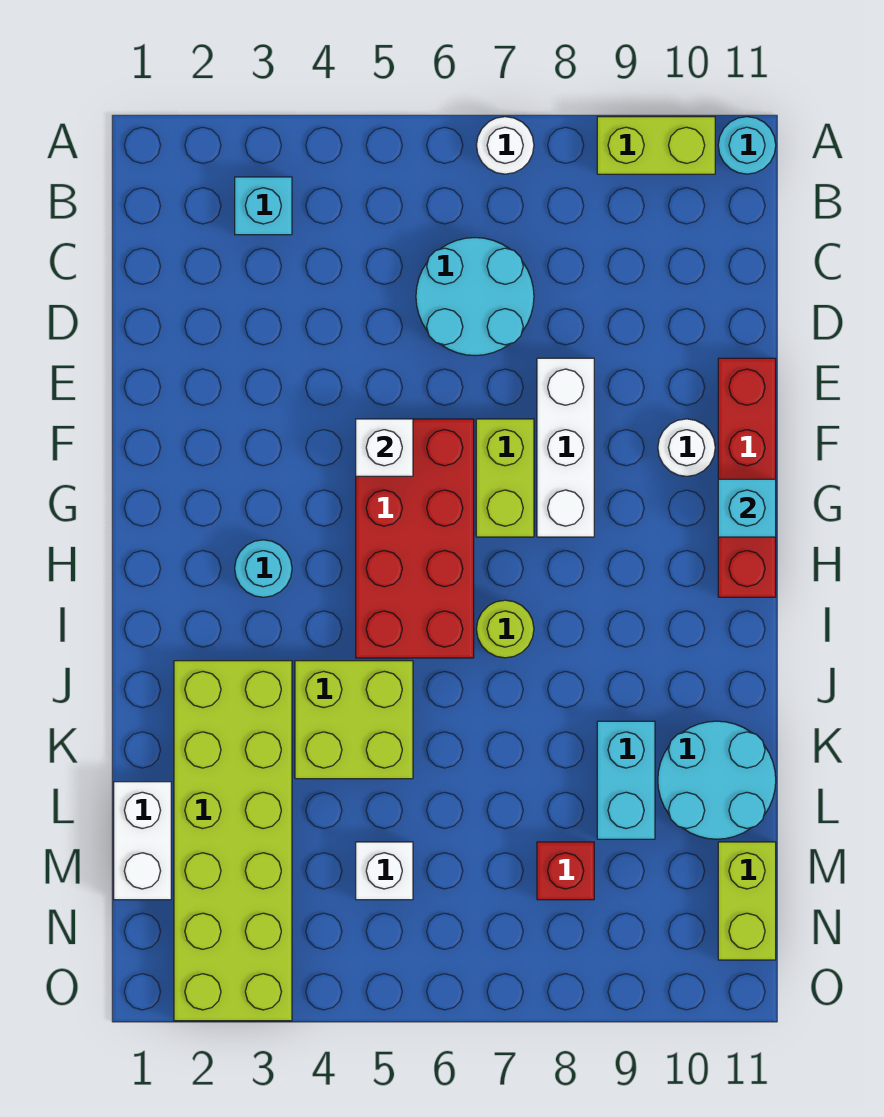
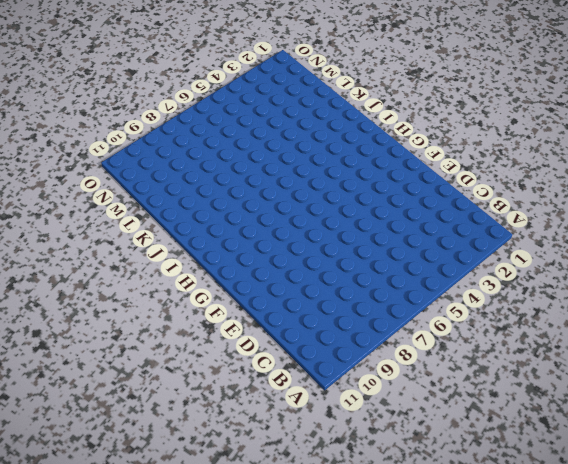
none -> white round brick A7 level 1
none -> lime brick A9:A10 level 1
none -> cyan round brick A11 level 1

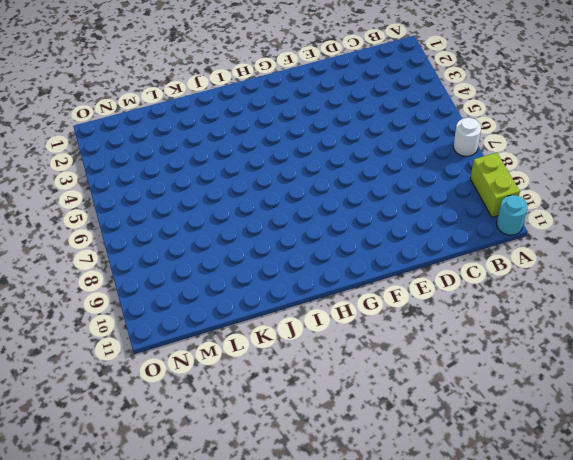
none -> cyan brick B3 level 1
none -> cyan round brick C6:D7 level 1
none -> white brick E8:G8 level 1

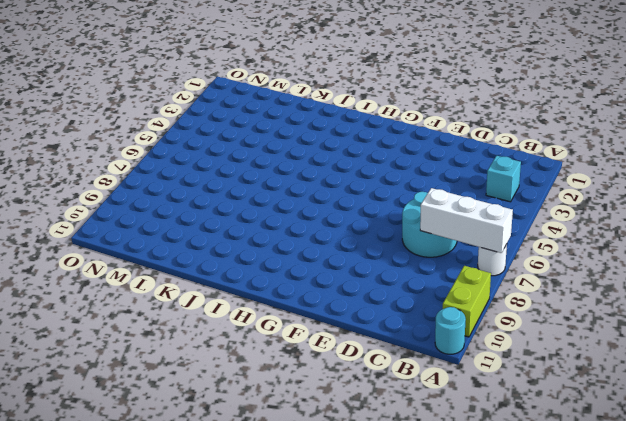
white brick A7:C7 level 2 -> white brick E8:G8 level 1
none -> red brick E11:H11 level 1
none -> red brick F5:I6 level 1
none -> lime brick F7:G7 level 1

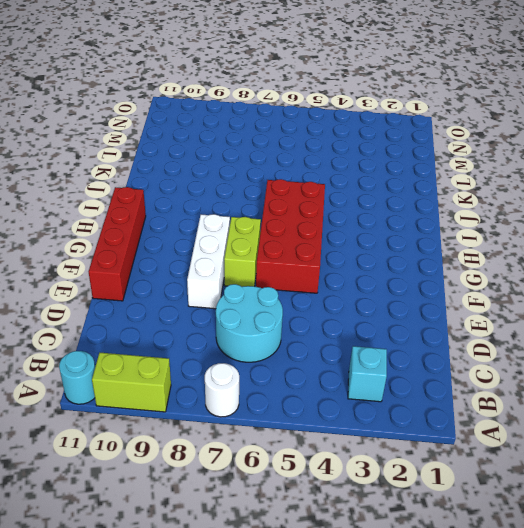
none -> white round brick F10 level 1
none -> cyan round brick H3 level 1
none -> lime round brick I7 level 1

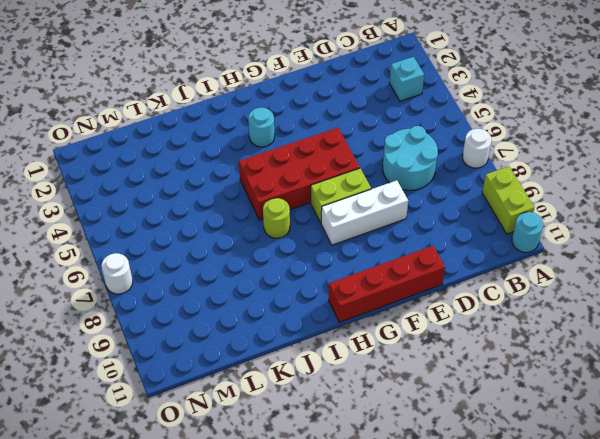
white round brick O7 level 1 -> white round brick F10 level 1
none -> lime brick J2:O3 level 1
none -> lime brick J4:K5 level 1
none -> cyan brick K9:L9 level 1

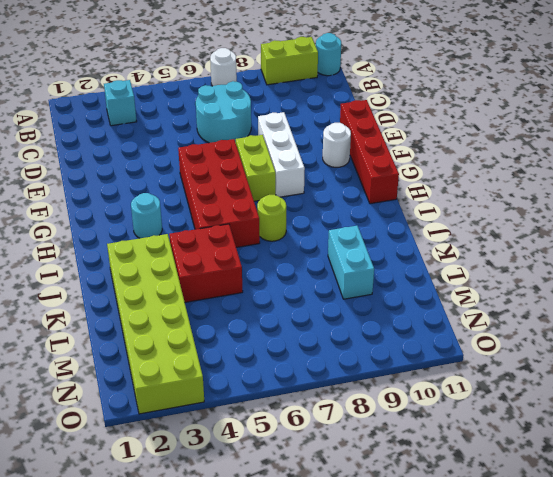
red brick J4:K5 level 1 -> lime brick J4:K5 level 1
none -> cyan round brick K10:L11 level 1
none -> white brick L1:M1 level 1
none -> white brick M5 level 1

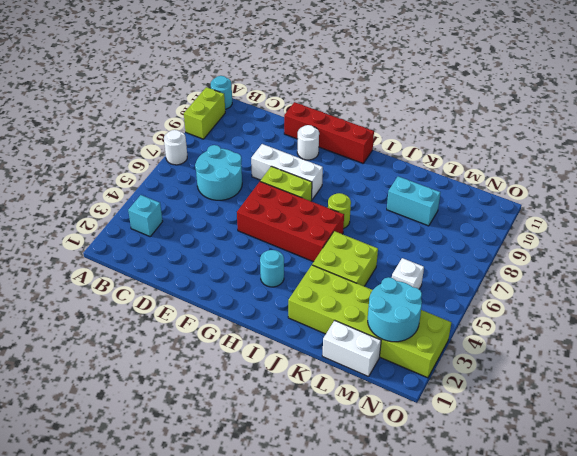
cyan round brick M2:N3 level 2 -> cyan round brick K10:L11 level 1
none -> red brick M8 level 1
none -> lime brick M11:N11 level 1
none -> white brick F5 level 2

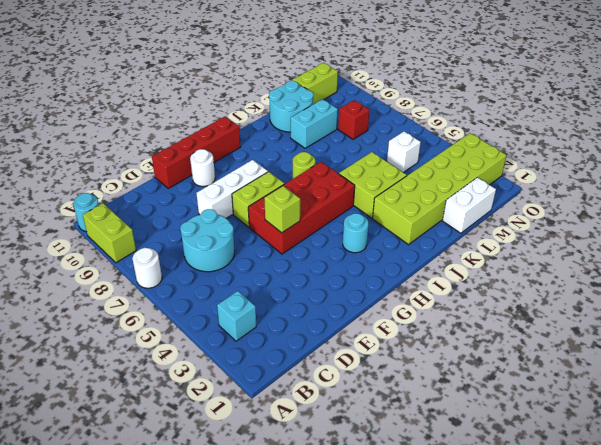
lime brick F5 level 2 -> white brick F5 level 2
none -> cyan brick G11 level 2

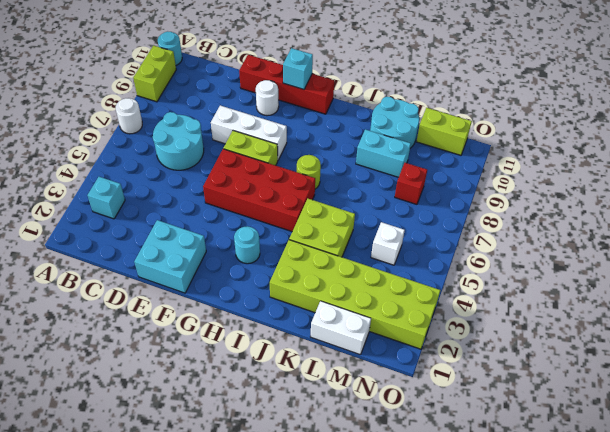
cyan brick E1:F2 level 1 -> none
none -> white brick F5 level 2

